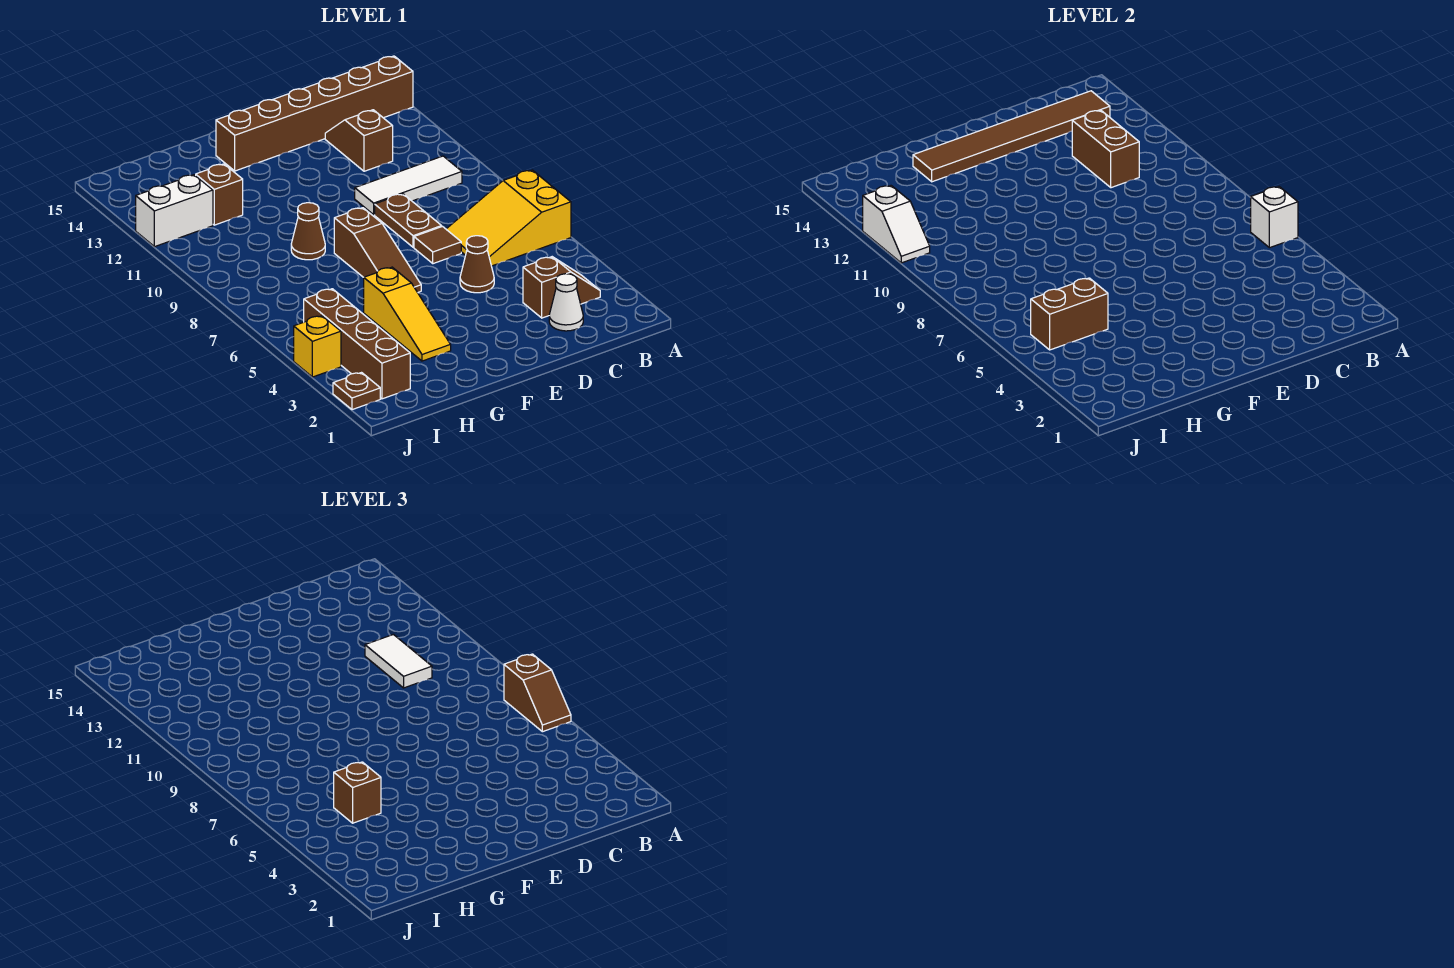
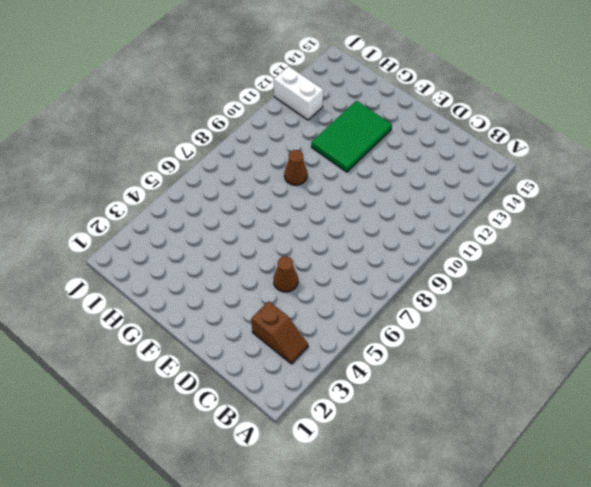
green tile F11:G13 level 1 -> none
none -> yellow slope A6:C7 level 1 top A
none -> brown brick A14:F14 level 1
none -> white tile B10:D10 level 1

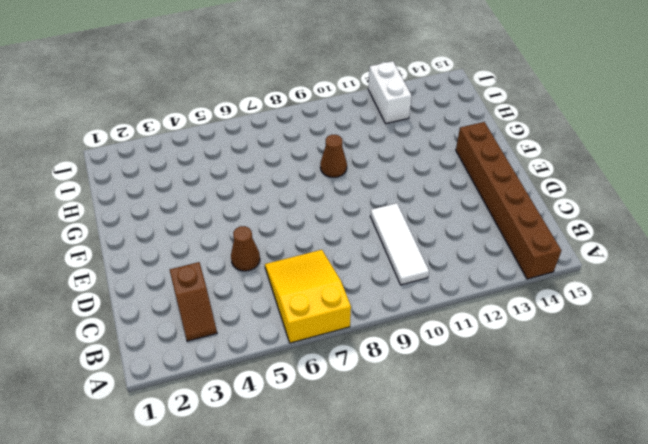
none -> white cone C2 level 1
none -> brown slope C12:C13 level 1 top 12
none -> brown tile D7 level 1

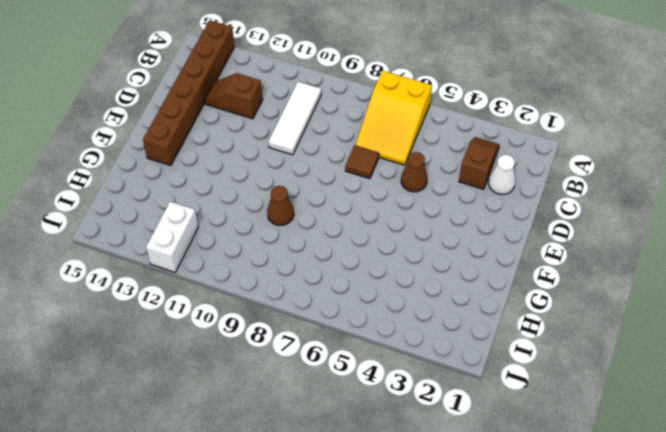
none -> brown plate D8:D9 level 1
none -> brown slope F6:F8 level 1 top 8
none -> yellow slope G3:G5 level 1 top 5

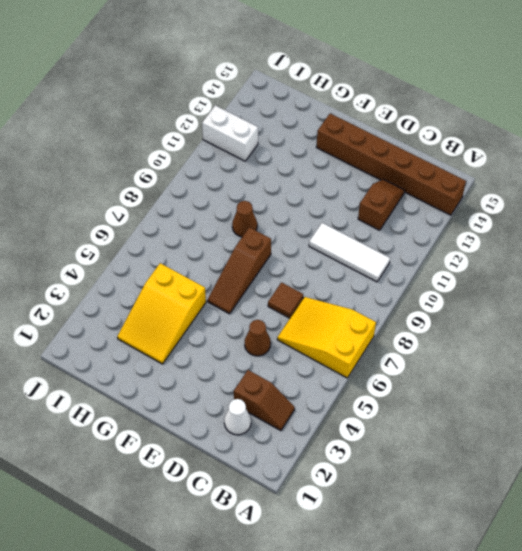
yellow slope G3:H5 level 1 top 5 -> yellow slope G3:G5 level 1 top 5
none -> brown plate D8:D9 level 1
none -> brown brick H12 level 1
none -> brown brick I2:I5 level 1

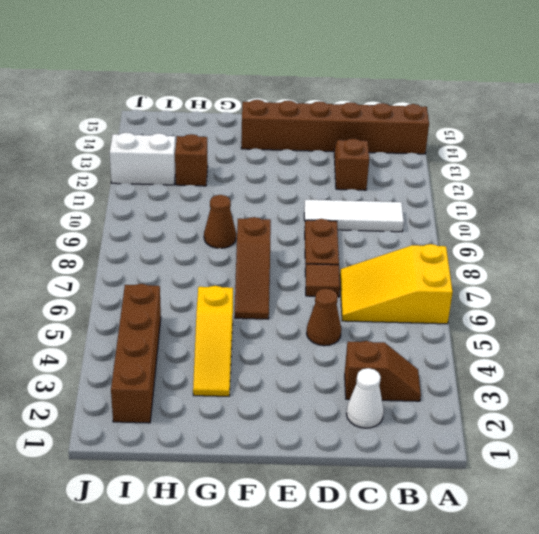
none -> brown plate J2 level 1
none -> yellow brick J4 level 1
none -> white brick A6 level 2

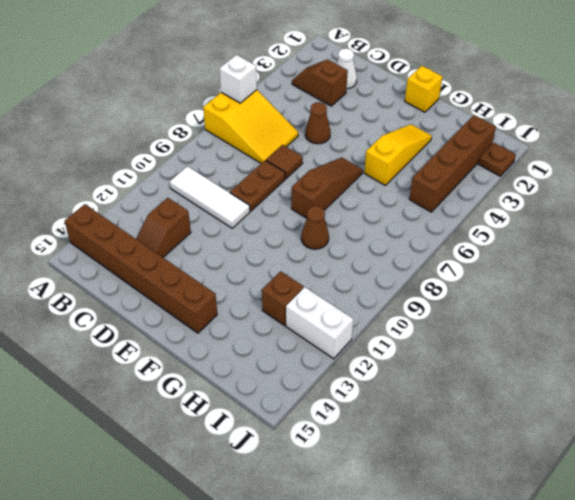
yellow brick F1 level 1 -> yellow brick J4 level 1
none -> brown tile B14:G14 level 2
none -> brown brick C11:C12 level 2
none -> brown brick H5:I5 level 2

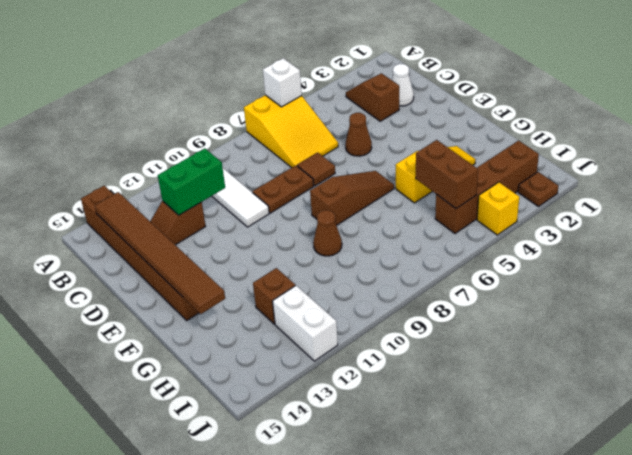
green brick C11:C12 level 2 -> brown brick C11:C12 level 2
none -> white slope J11:J12 level 2 top 12
none -> brown slope A6:A7 level 3 top 7
none -> white tile C10:C11 level 3

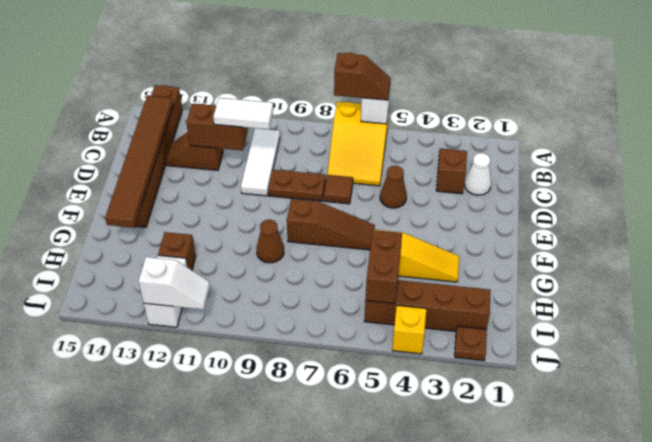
none -> brown brick H5 level 3

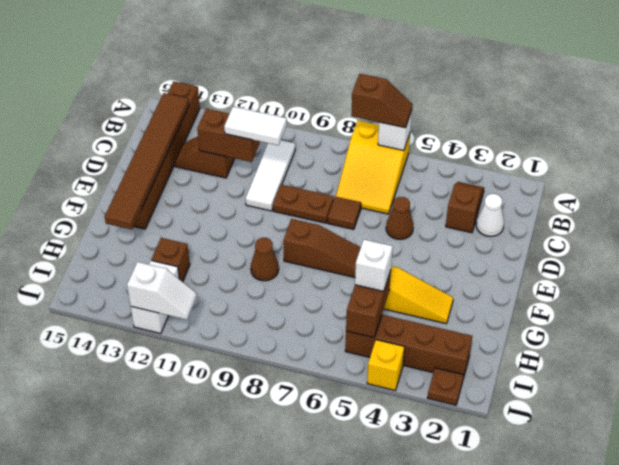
white brick H5 level 3 -> brown brick H5 level 3

